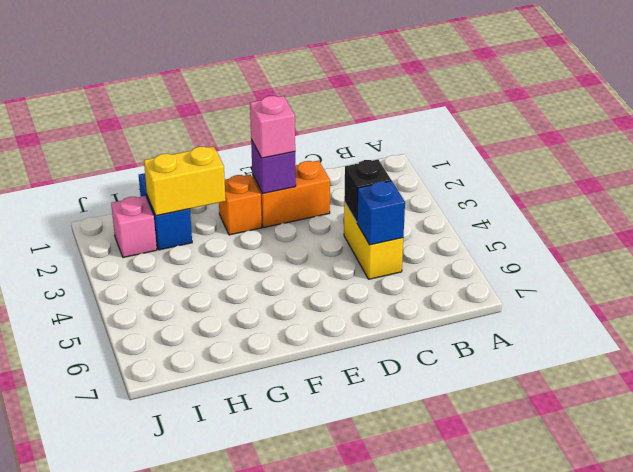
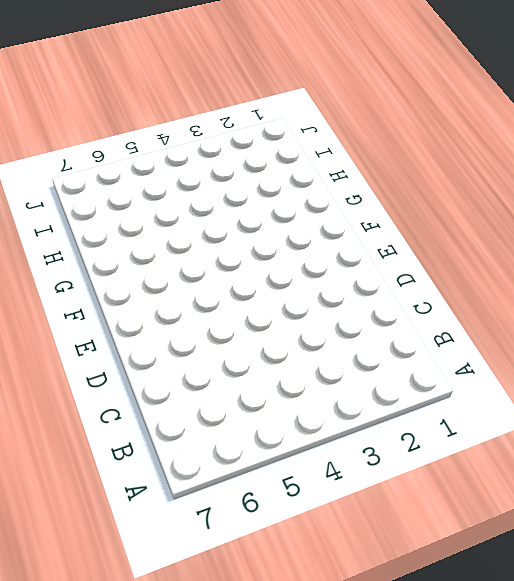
none -> yellow brick C4:C5 level 1
none -> orange brick D2:E2 level 1

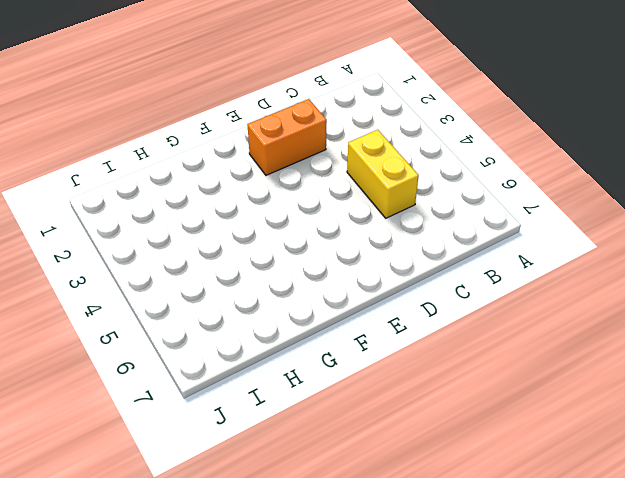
none -> orange brick F2 level 1
none -> blue brick H1:H2 level 1

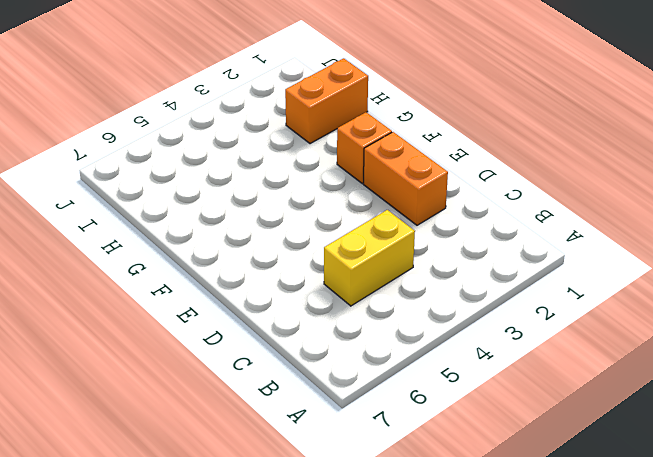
orange brick H1:H2 level 1 -> blue brick H1:H2 level 1
none -> pink brick I2 level 1
none -> black brick C4 level 2

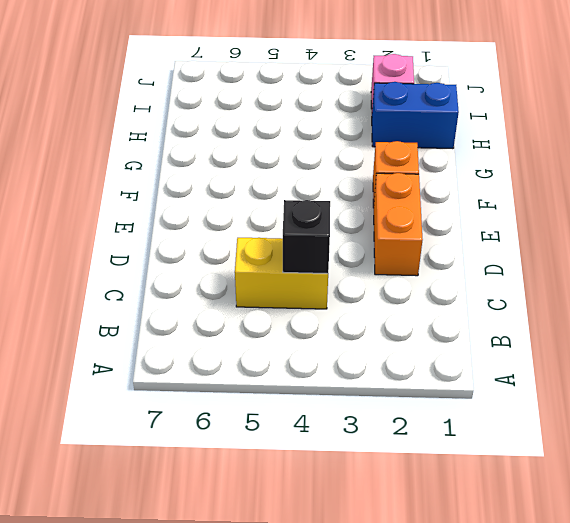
none -> blue brick C5 level 2
none -> purple brick E2 level 2

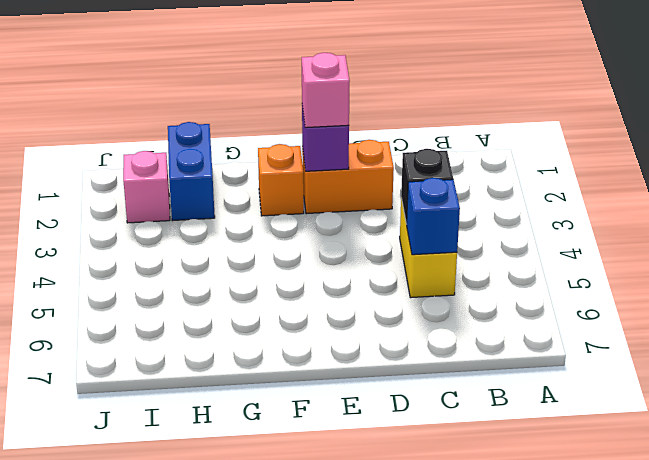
none -> yellow brick G2:H2 level 2

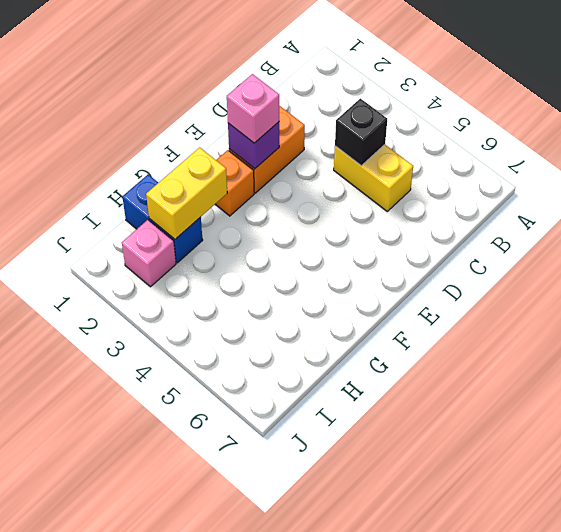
none -> blue brick C5 level 2

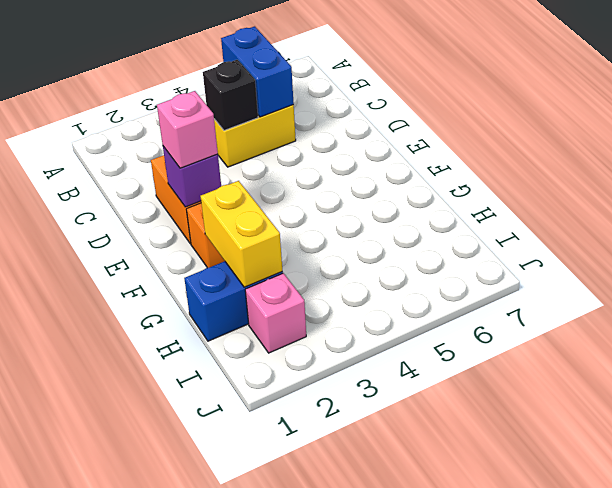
blue brick B5:C5 level 2 -> blue brick C5 level 2

